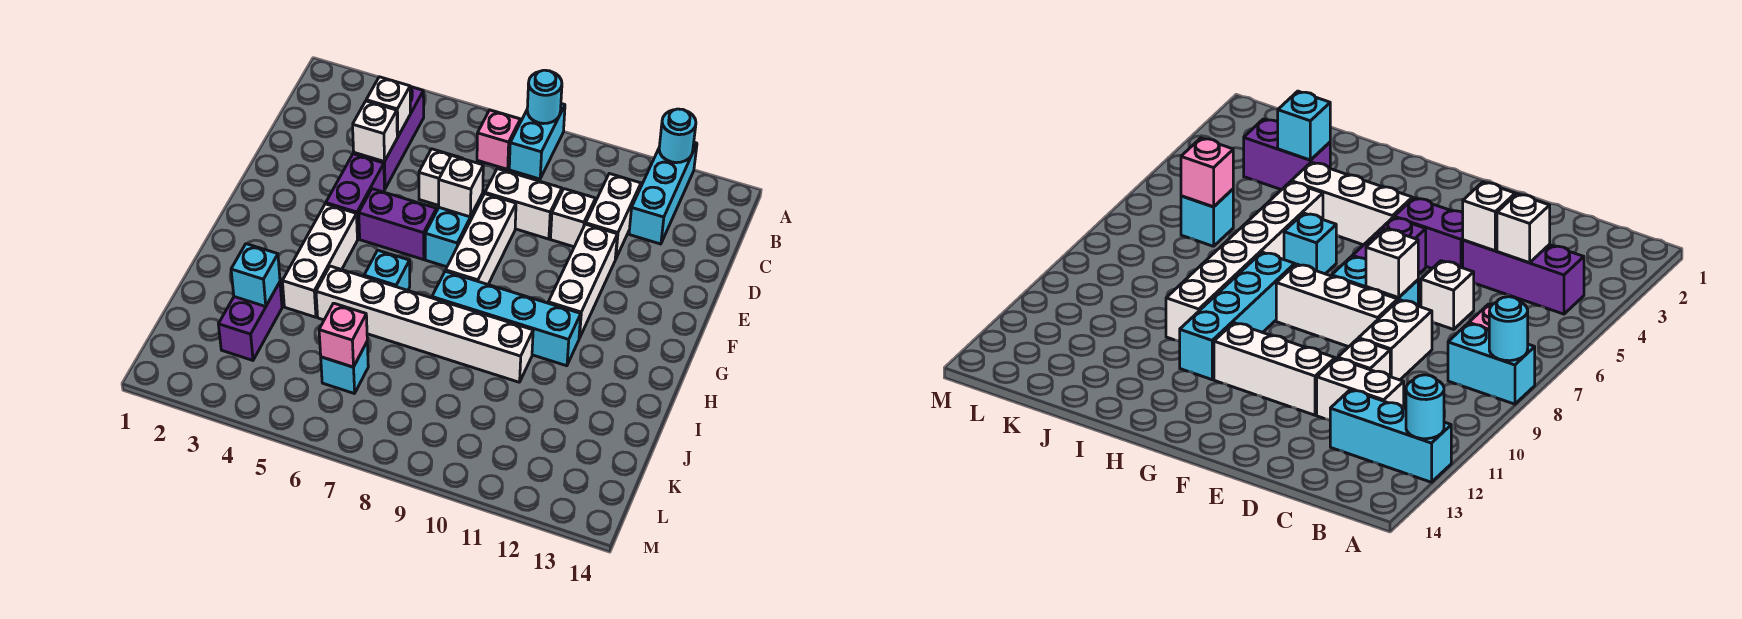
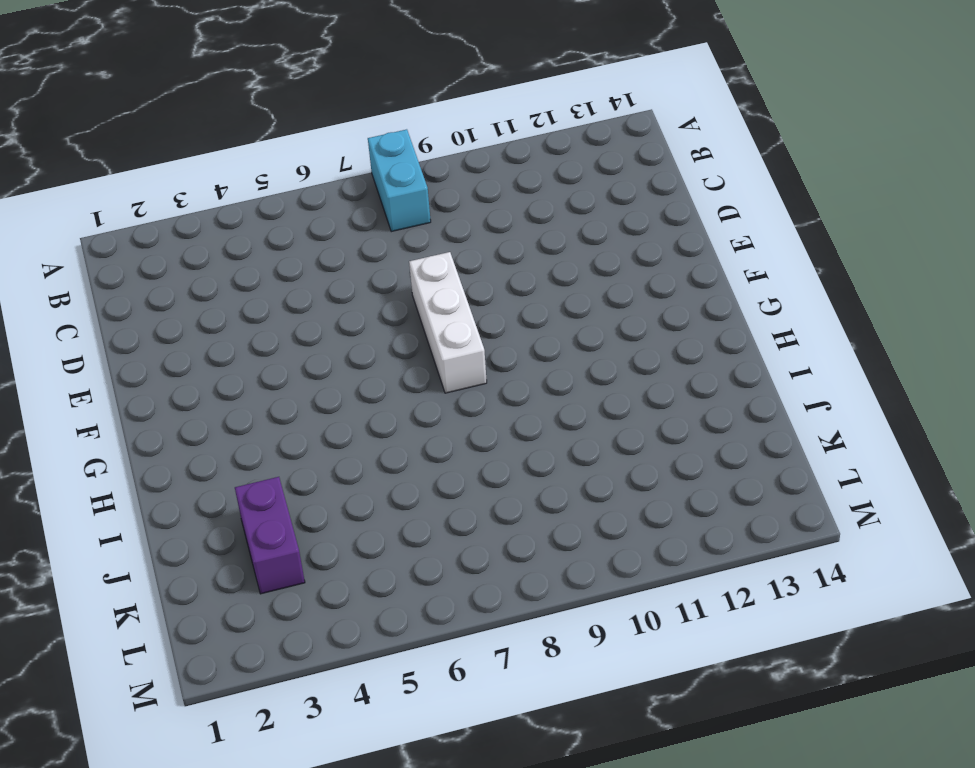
none -> cyan brick A12:C12 level 1
none -> purple brick B4:D4 level 1
none -> pink brick B7 level 1

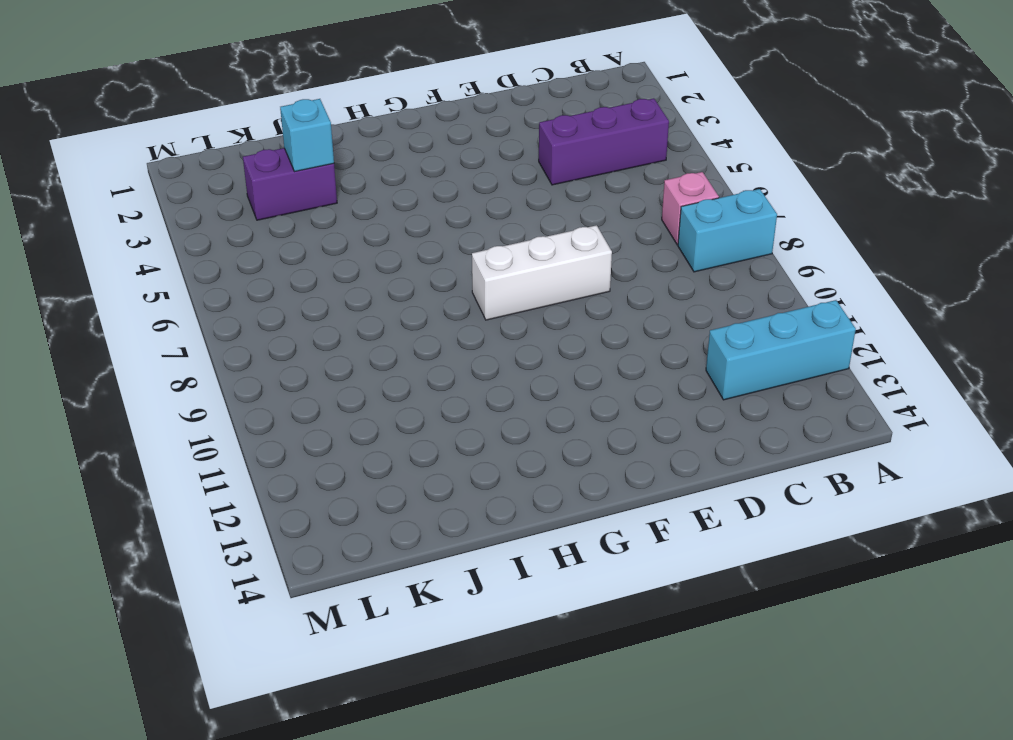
none -> white brick C11:D11 level 1
none -> white brick D6 level 1
none -> white brick D8:D9 level 1

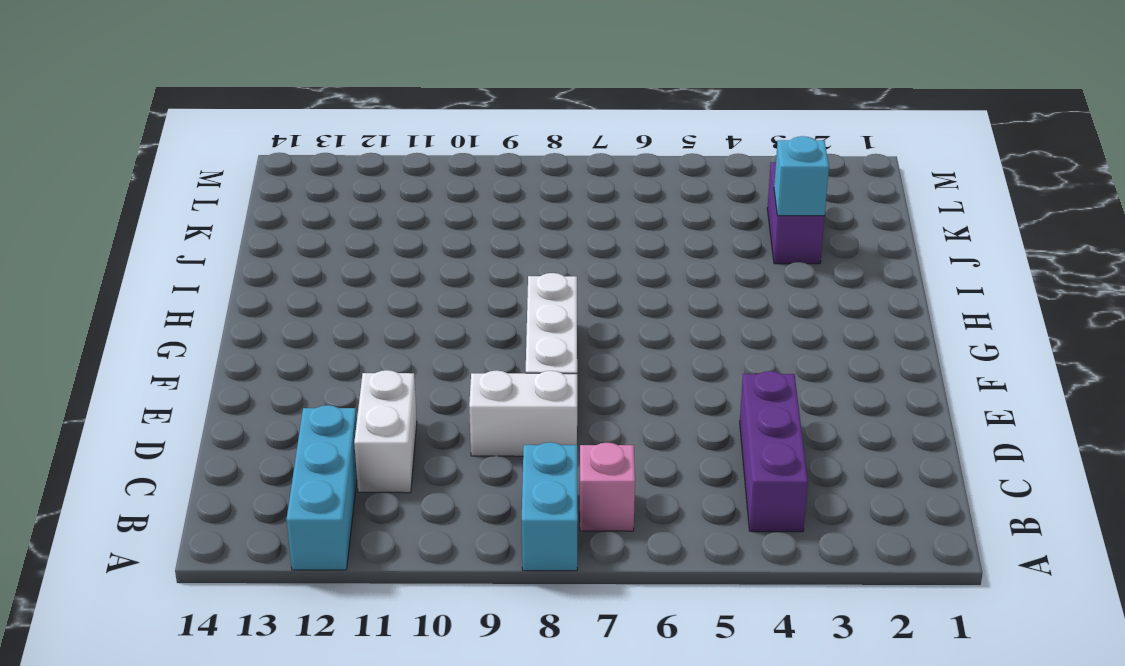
none -> white brick D6 level 1
none -> white brick D10 level 1
none -> purple brick E4:F4 level 1

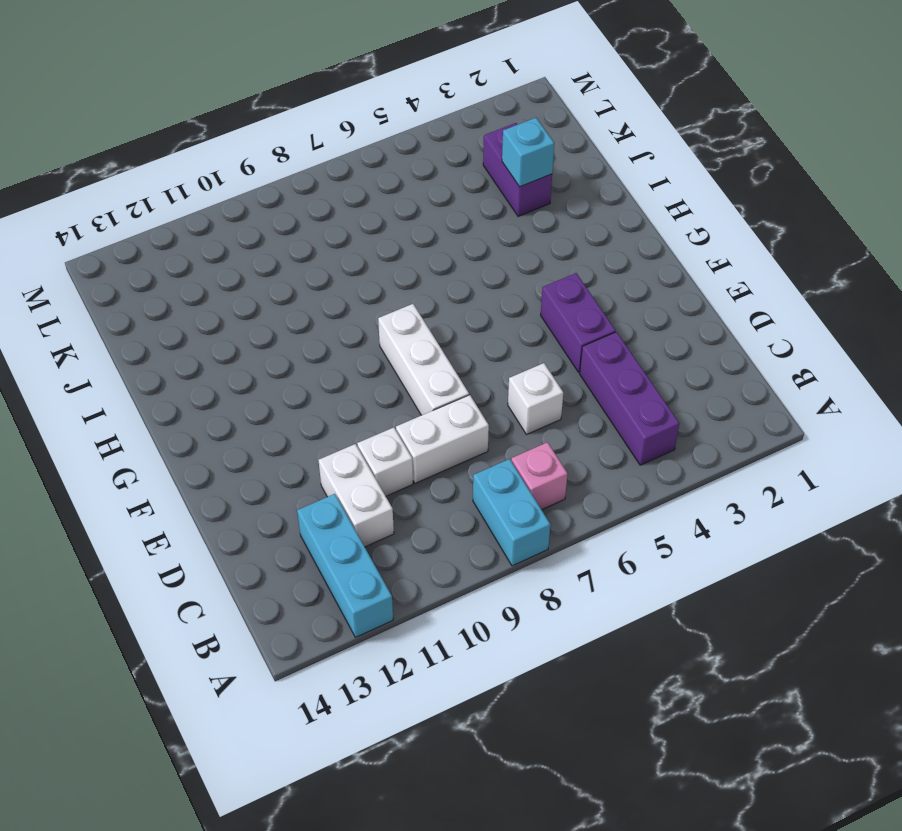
none -> cyan brick E7:F7 level 1
none -> white brick E11:G11 level 1
none -> purple brick F5:F6 level 1

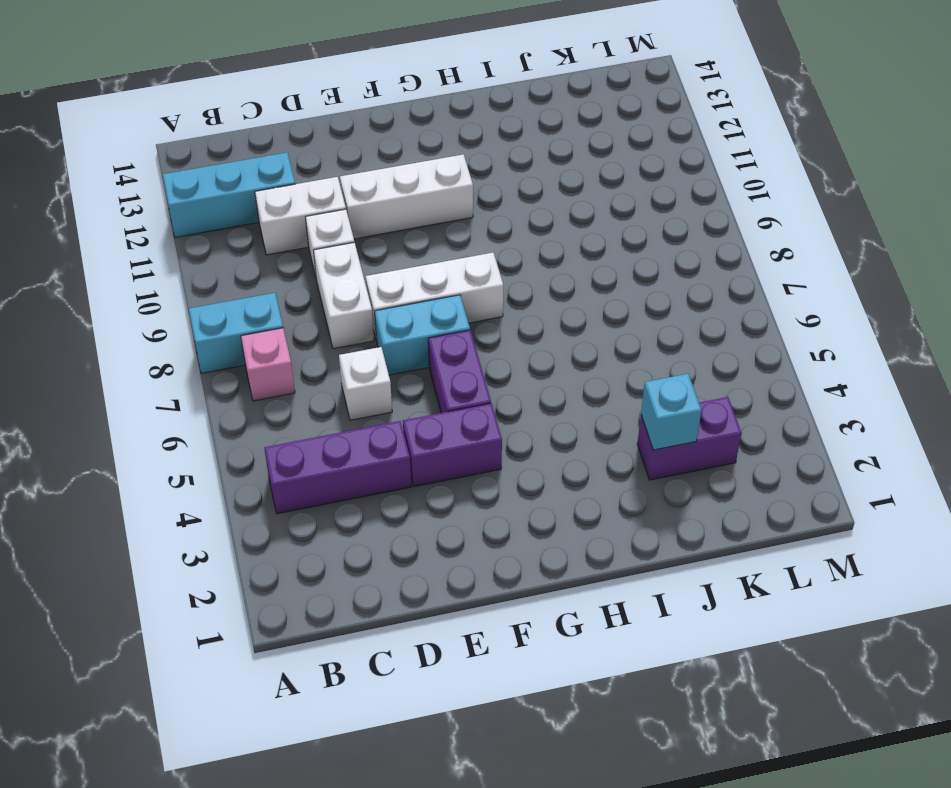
none -> white brick G4:I4 level 1
none -> cyan brick H6 level 1
none -> cyan brick H8:H11 level 1

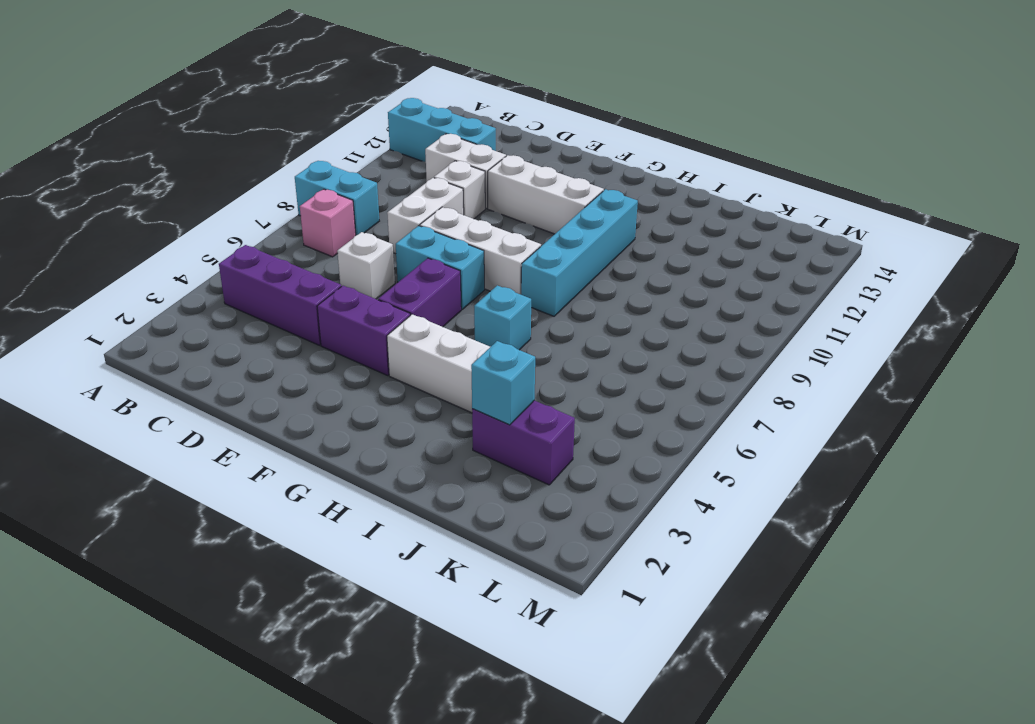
none -> white brick I5:I10 level 1
none -> cyan brick K6 level 1
none -> cyan round brick A8 level 2

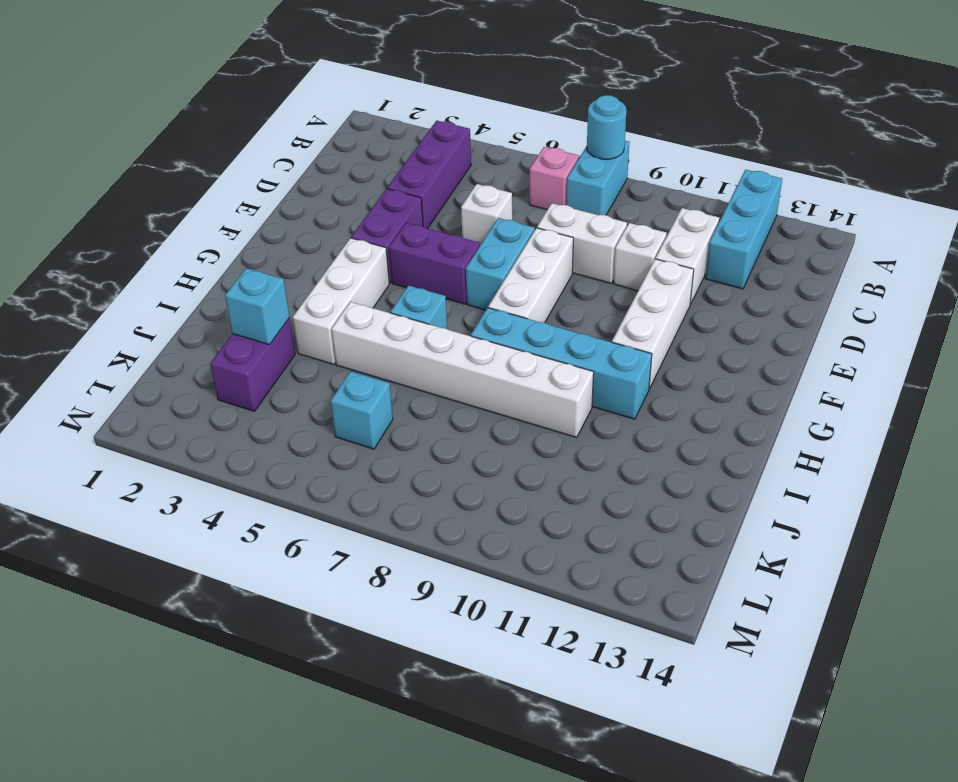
none -> cyan round brick A12 level 2
none -> white brick C4 level 2
none -> white brick D4 level 2

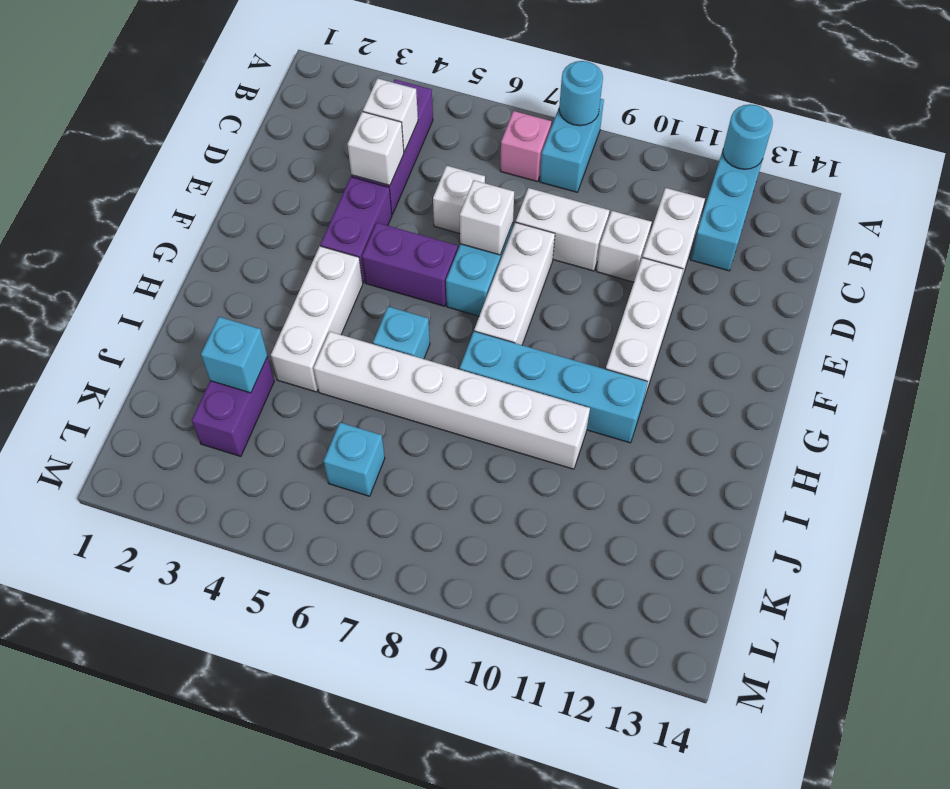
none -> pink brick K6 level 2

